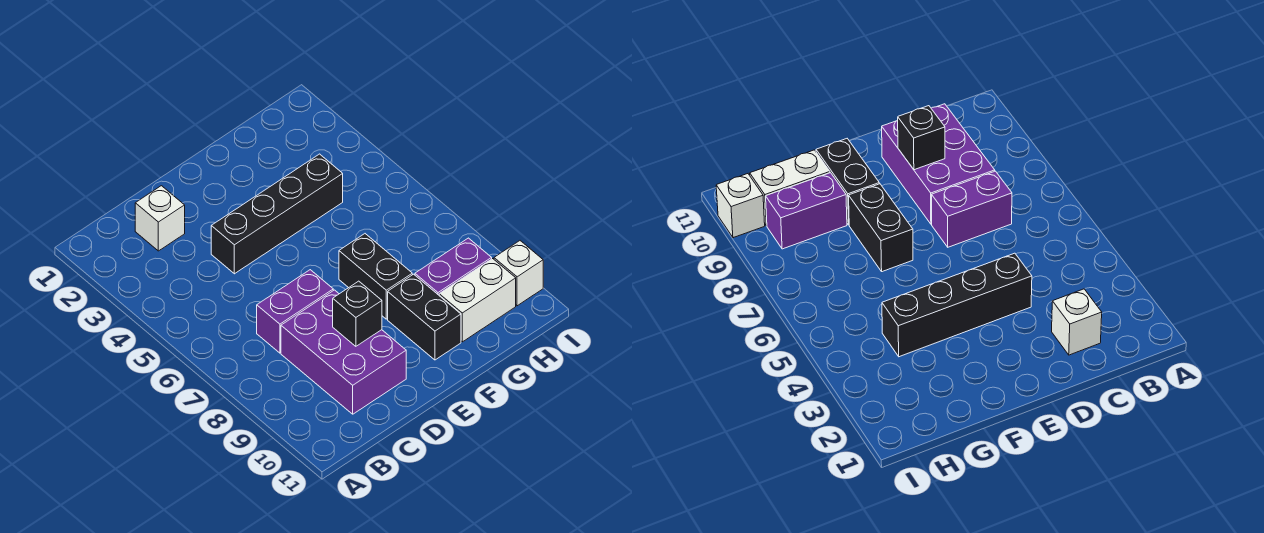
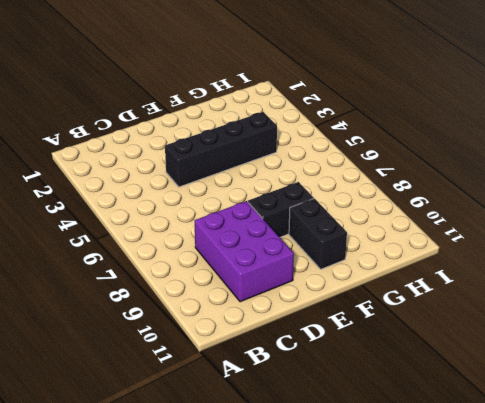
black brick E8:F8 level 1 -> black brick F7:F8 level 1
none -> white brick C2 level 1
none -> purple brick C7:D7 level 1

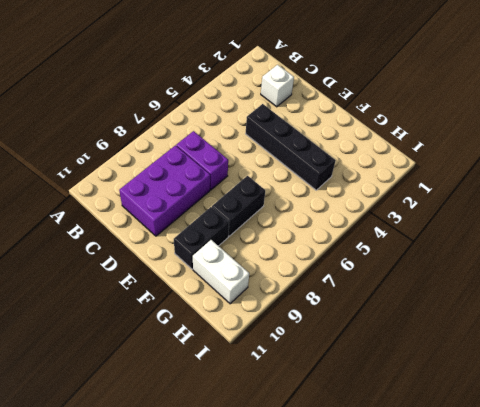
none -> purple brick G9:H9 level 1
none -> white brick I10 level 1

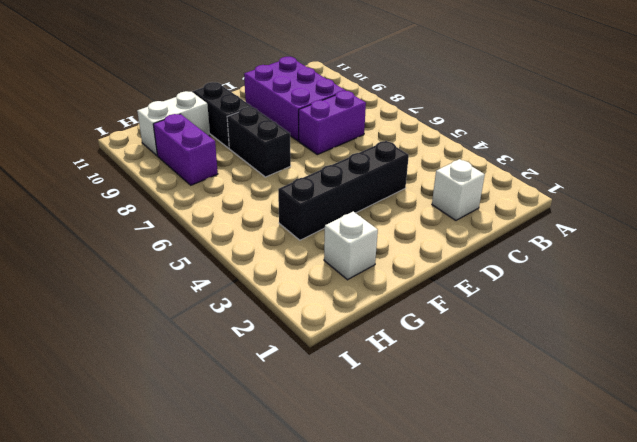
white brick G2 level 1 -> white brick I10 level 1
purple brick H8:H9 level 1 -> purple brick G9:H9 level 1
none -> black brick D9 level 2

